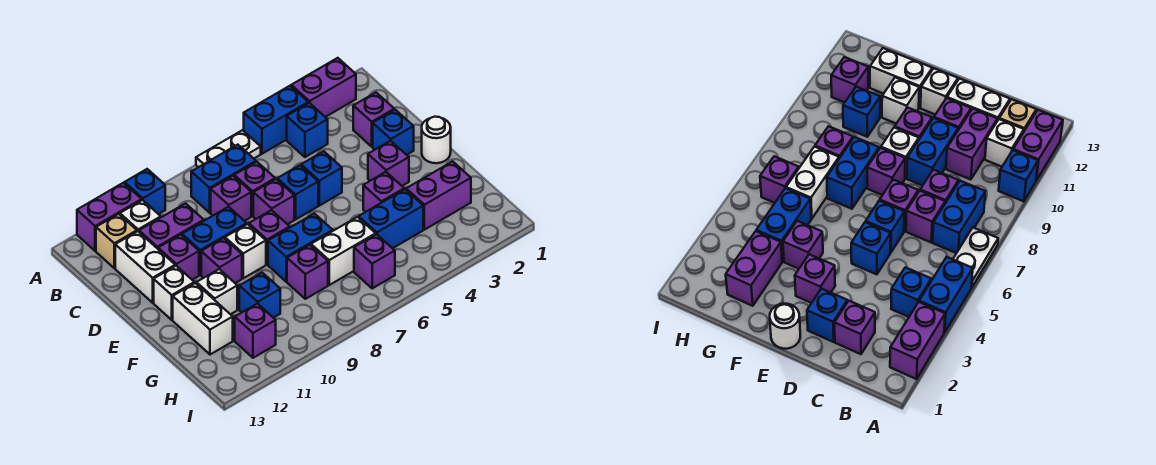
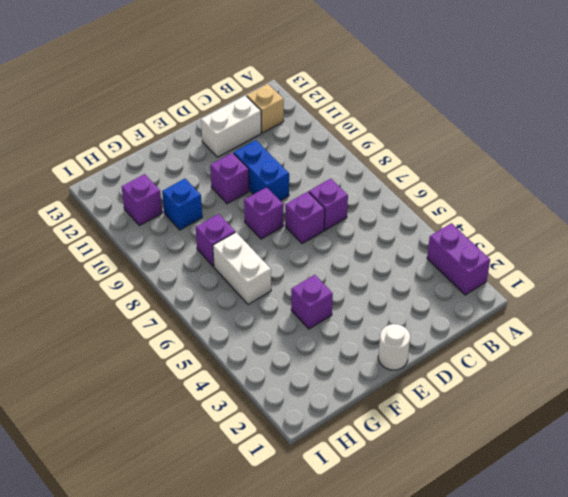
none -> blue brick A4:A5 level 1
none -> white plate A6:A7 level 1
none -> blue brick A10 level 1
none -> purple brick A11:A12 level 1

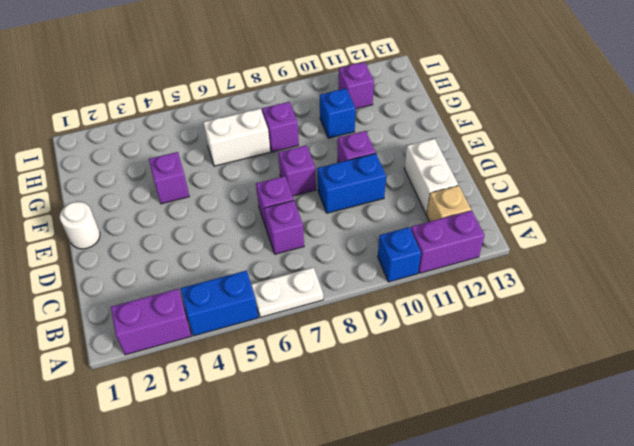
none -> blue brick B4 level 1
none -> blue brick B7:B8 level 1
none -> white brick B11 level 1
none -> purple brick C2 level 1

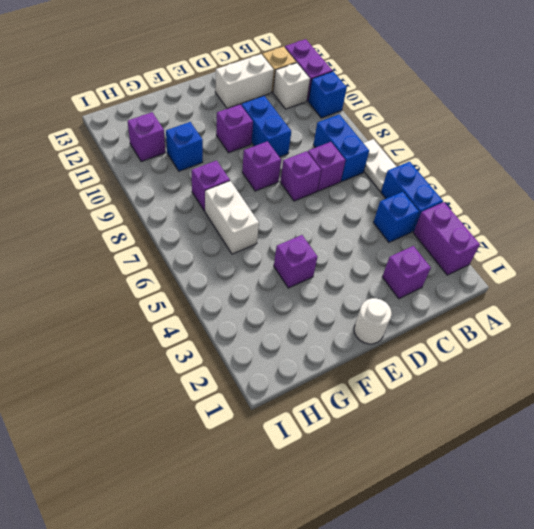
none -> purple brick C8 level 1
none -> purple brick C10:C11 level 1
none -> blue brick D2 level 1
none -> blue brick D5 level 1

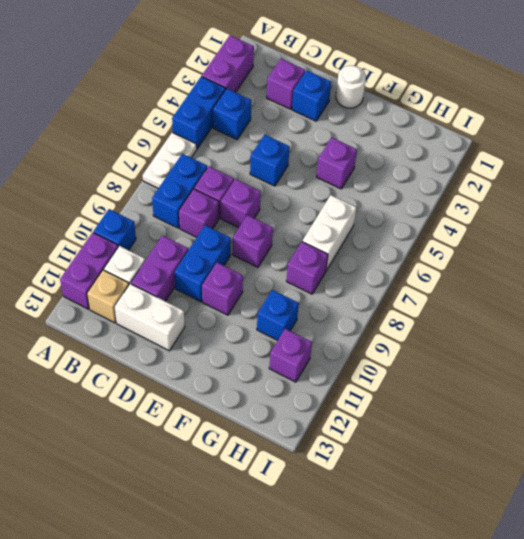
none -> blue brick D6 level 1
none -> purple brick D11 level 1
none -> purple brick E3 level 1
none -> white brick E9 level 1

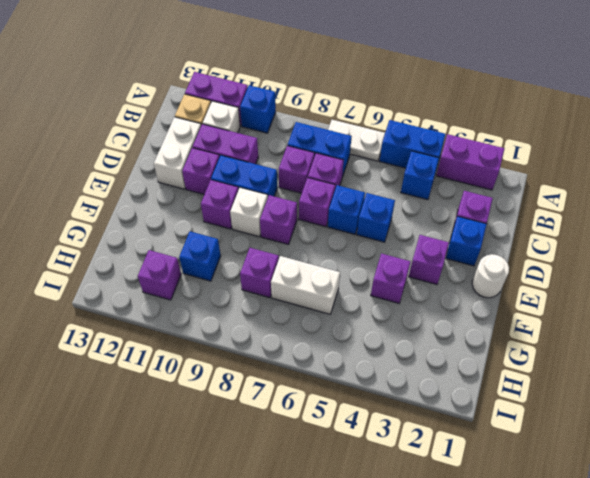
none -> white brick E12 level 1
none -> blue brick F7:F8 level 1
none -> white brick F11 level 1
none -> white brick F12:G12 level 1

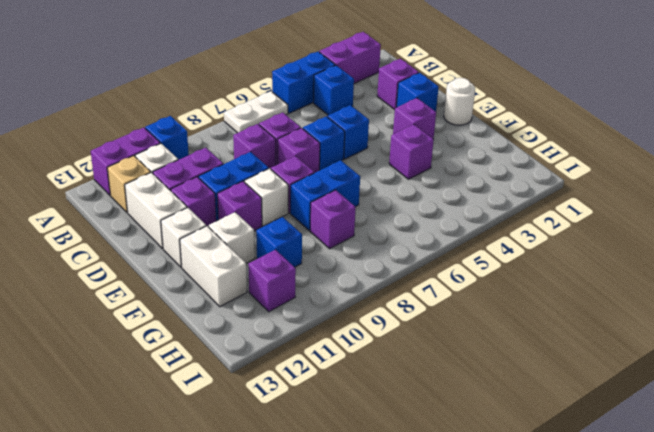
none -> blue brick B7:B8 level 1
none -> purple brick G2:G3 level 1
none -> blue brick G4:G5 level 1
none -> white brick G6:G7 level 1

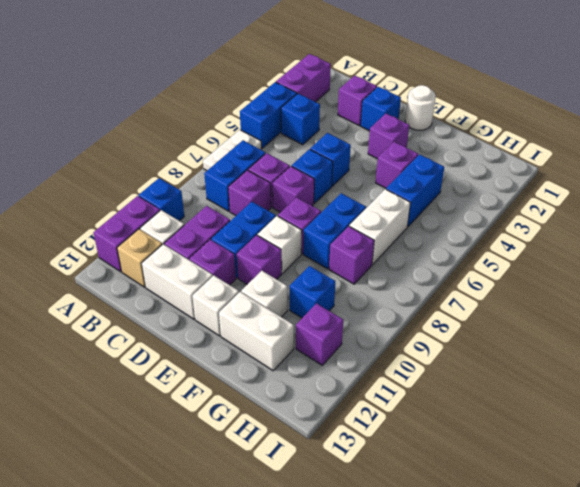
none -> purple brick G2:G3 level 1
none -> purple brick H6 level 1

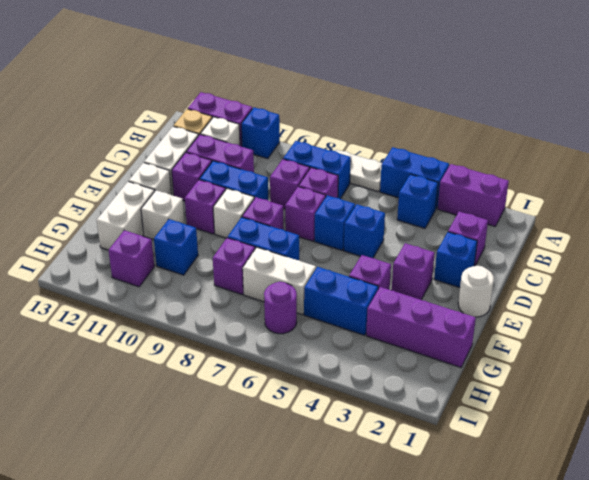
purple brick G1:G3 level 1 -> purple brick G2:G3 level 1
purple round brick H6 level 1 -> purple brick H6 level 1

